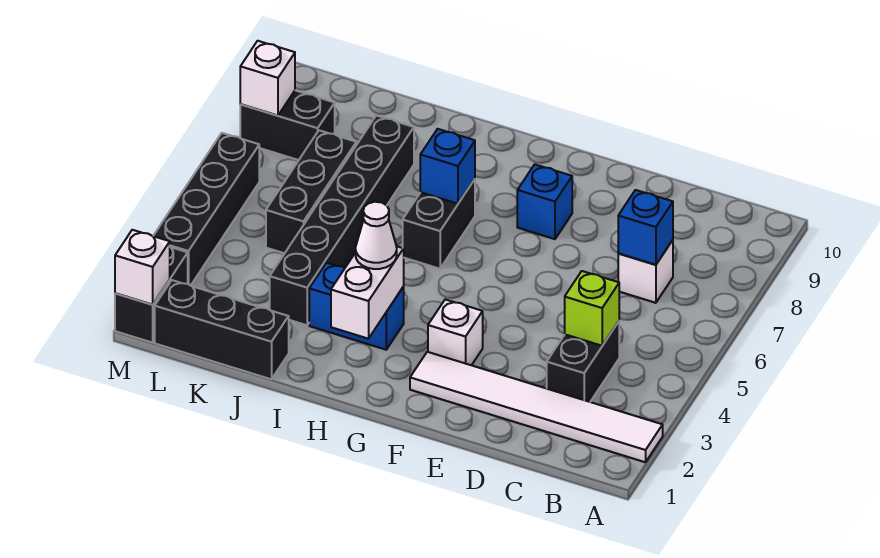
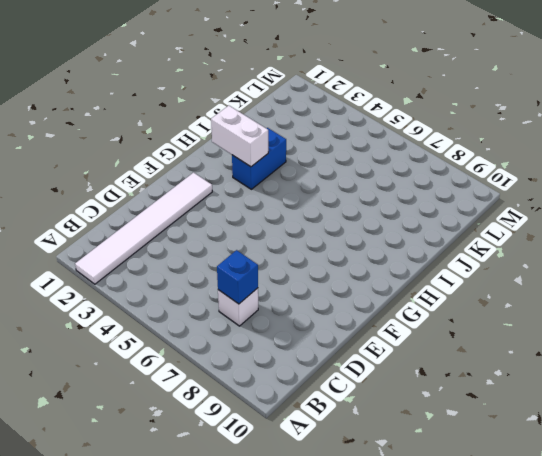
none -> black brick C3:C4 level 1
none -> white brick F3 level 1
none -> blue brick F8 level 1

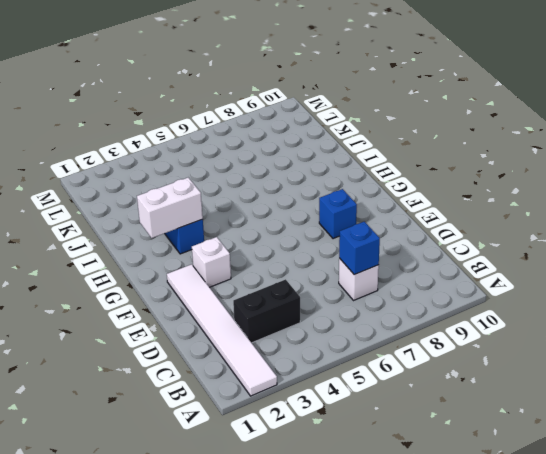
none -> black brick H6:H7 level 1
none -> black brick J1:L1 level 1
none -> black brick J3:J8 level 1

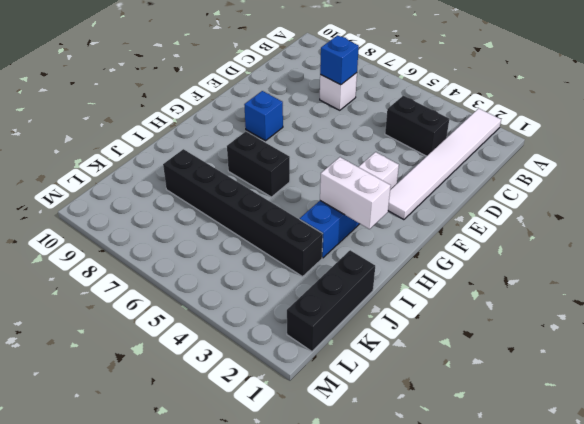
none -> black brick K5:K7 level 1
none -> black brick L8:M8 level 1
none -> black brick M1:M2 level 1

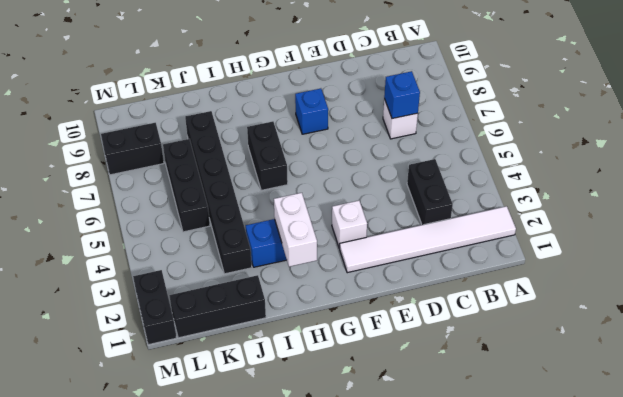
none -> black brick M3:M6 level 1
none -> lime brick C4 level 2
none -> blue brick H7 level 2

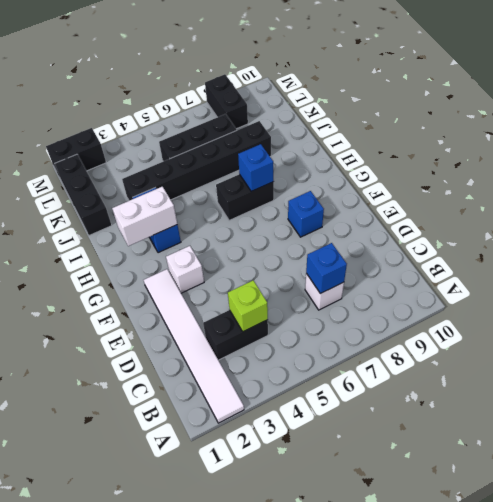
none -> black brick M3:M6 level 1
none -> white brick M1 level 2
none -> white brick M8 level 2

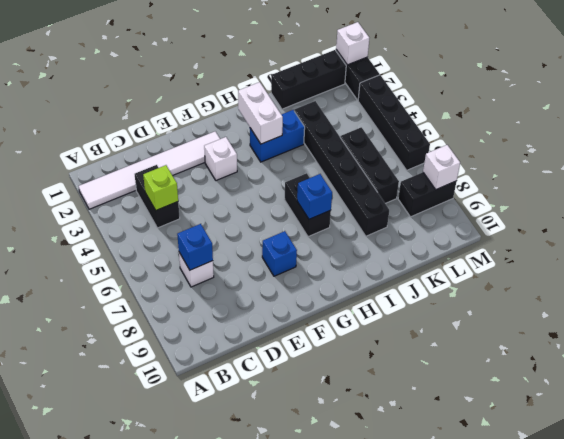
none -> white cone H3 level 3

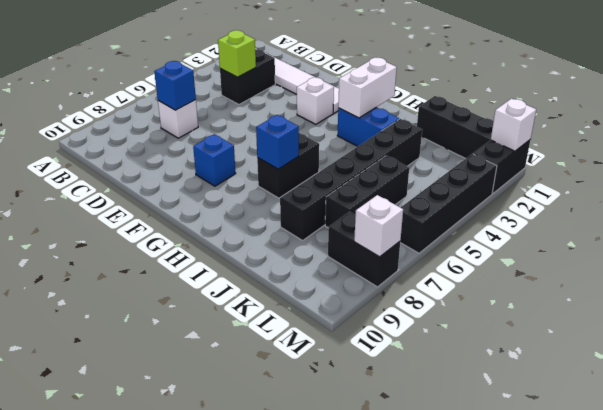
none -> white cone H3 level 3

